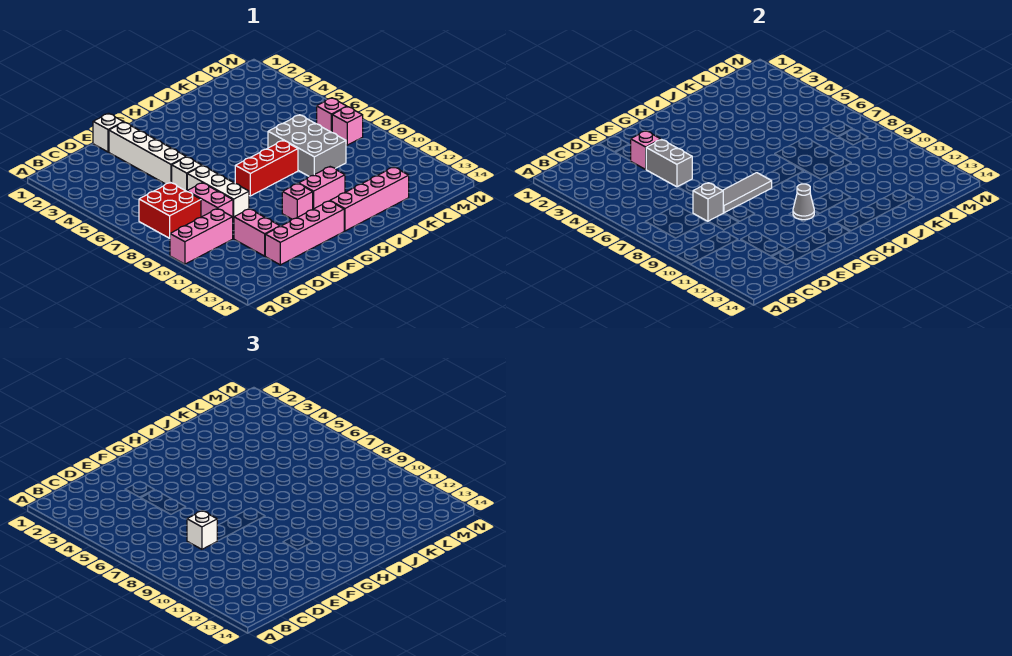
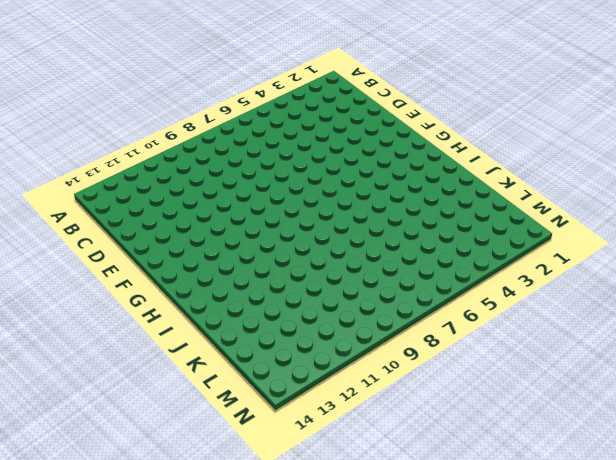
none -> pink brick A10:C10 level 1
none -> red brick B7:C8 level 1
none -> pink brick D8:D9 level 1

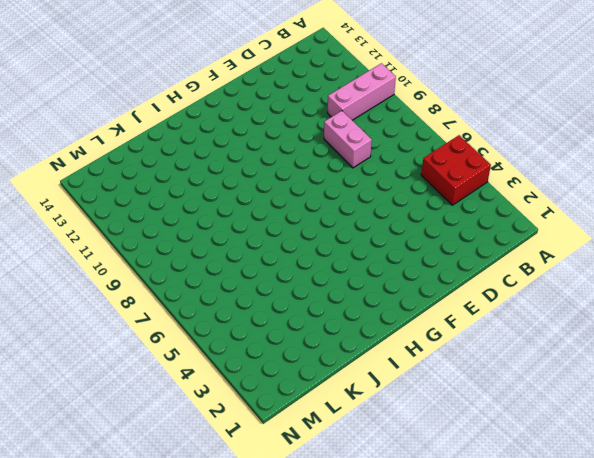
red brick A4:B5 level 1 -> red brick B7:C8 level 1
none -> pink brick D11:D12 level 1
none -> pink brick D13:G13 level 1
none -> white brick E1 level 1

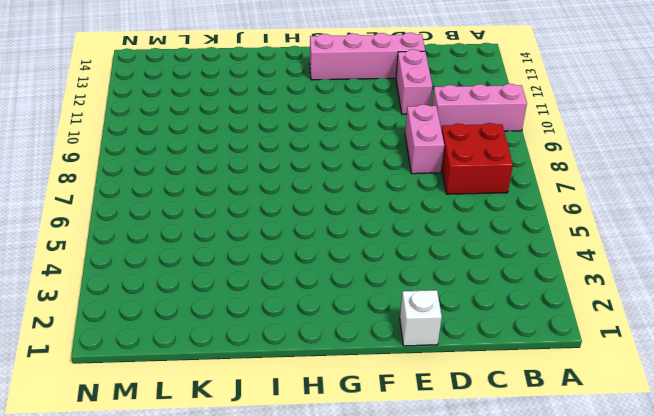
none -> white brick E2:E5 level 1
none -> white brick E6 level 1
none -> white brick E7:E9 level 1

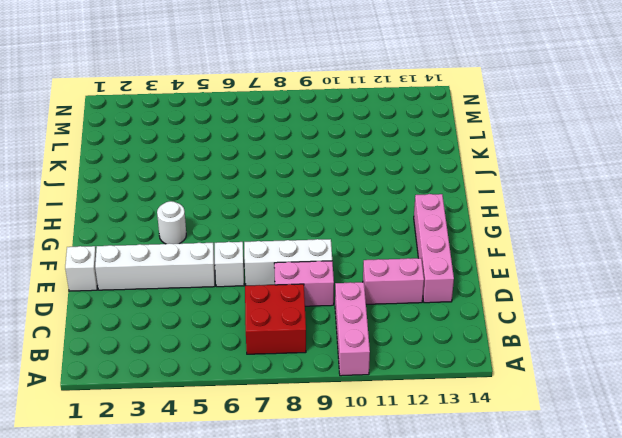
white round brick G4 level 1 -> none
none -> red brick G8:I8 level 1
none -> pink brick G11 level 1
none -> pink brick H11:I11 level 1

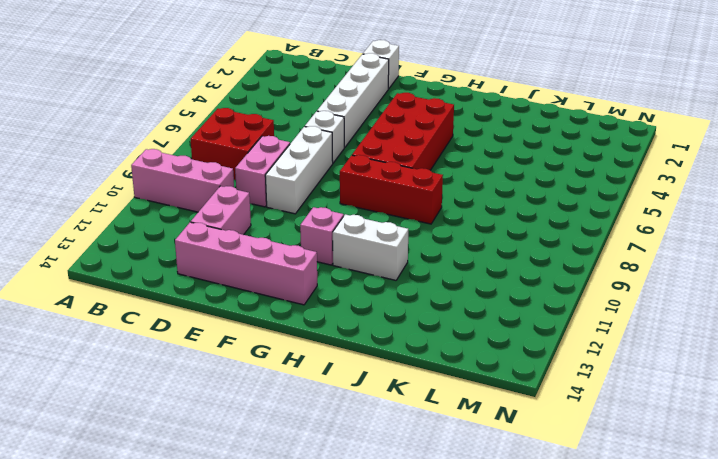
red brick G4:H7 level 1 -> none
white brick H11:I11 level 1 -> pink brick H11:I11 level 1
none -> pink brick H13:K13 level 1
none -> grey brick J7:K9 level 1
none -> pink brick M7 level 1

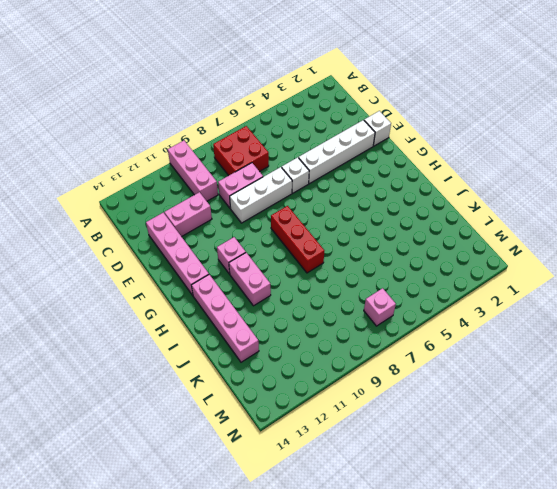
none -> grey brick J7:K9 level 1
none -> pink brick M8 level 1
none -> grey brick D8 level 2

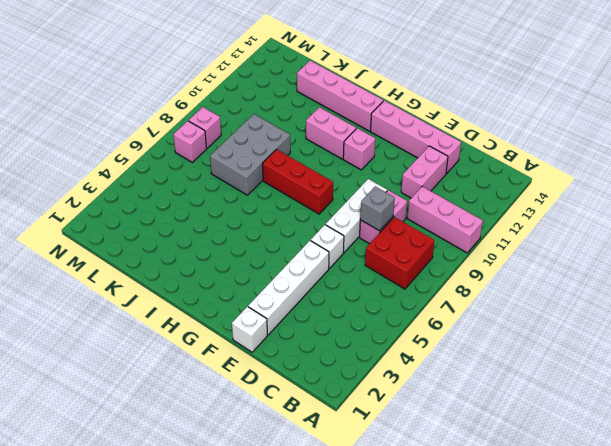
none -> pink brick E3 level 2
none -> grey brick E4:E5 level 2
none -> grey tile E8:G8 level 2

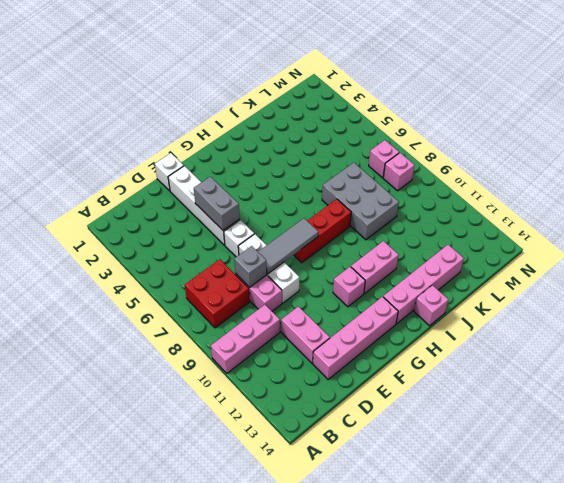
pink brick I14 level 1 -> pink brick E3 level 2
none -> grey cone G11 level 2
none -> white brick D8 level 3

